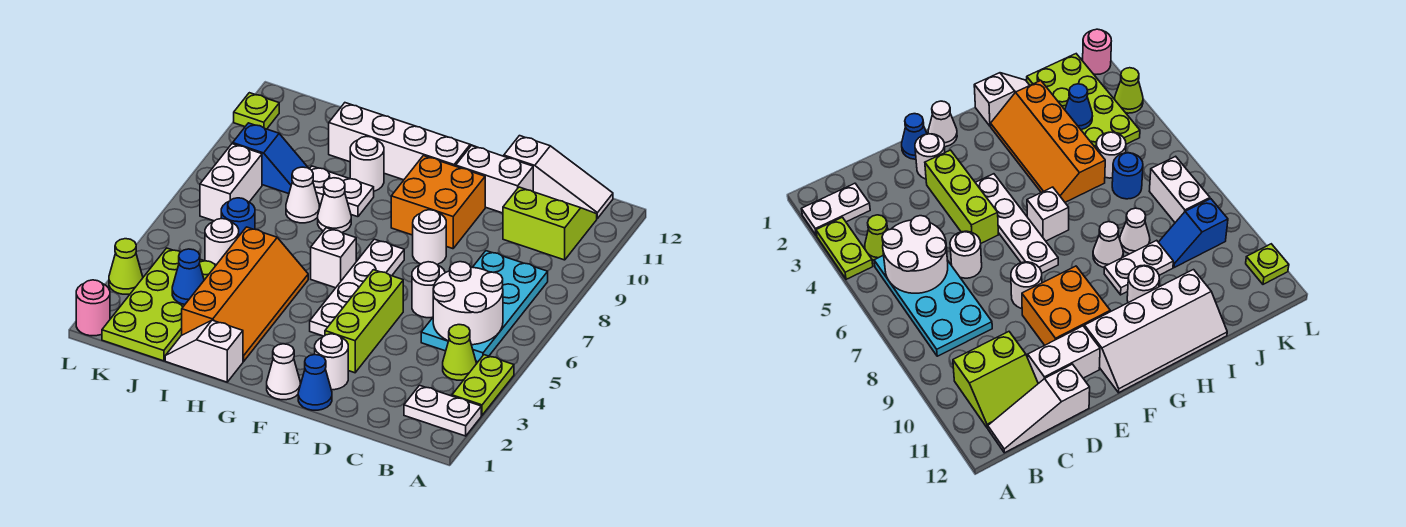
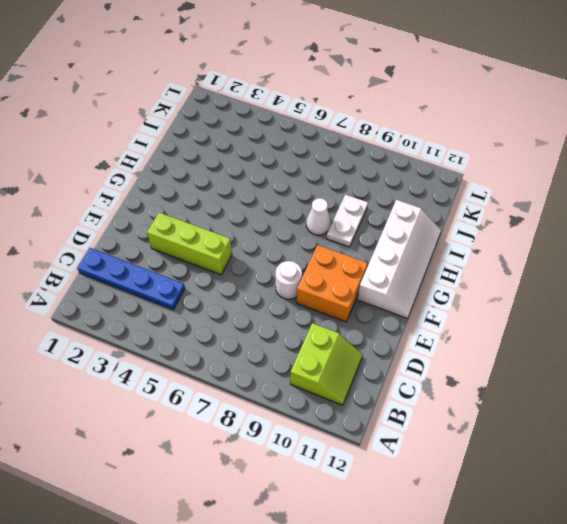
blue plate C1:C4 level 1 -> none
none -> white plate A2:B2 level 1
none -> lime plate A3:A4 level 1
none -> lime cone B4 level 1
none -> cyan plate B5:C8 level 1

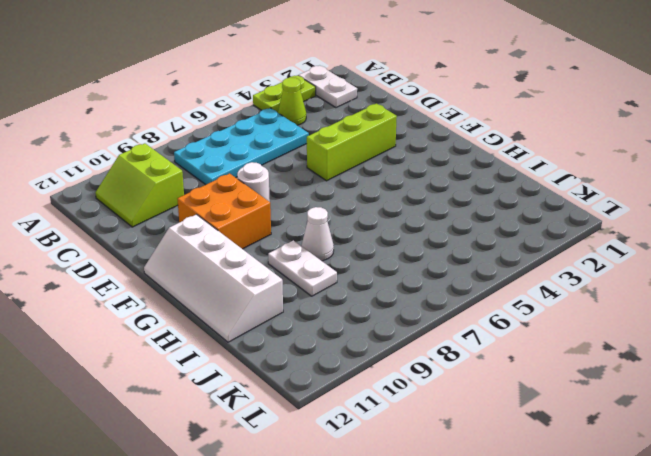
none -> white slope B12:D12 level 1 top D
none -> white round brick D6 level 1
none -> white brick D11:E11 level 1
none -> blue cone E1 level 1

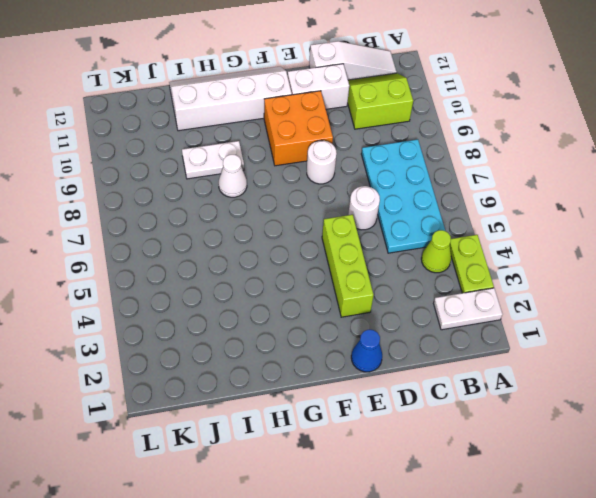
none -> white round brick E2 level 1
none -> white cone F1 level 1
none -> white plate F4:F7 level 1
none -> white brick G6 level 1

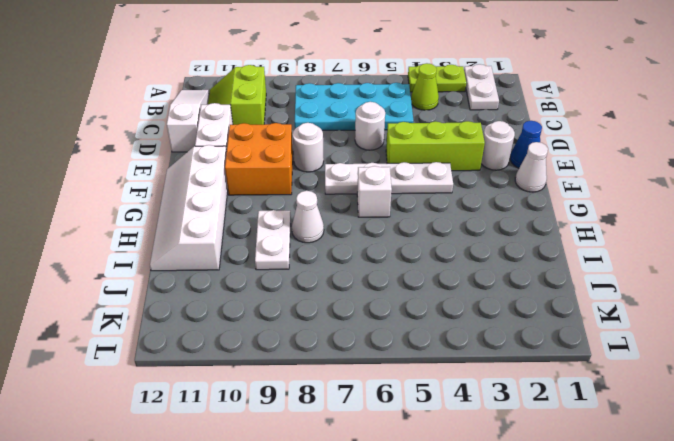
none -> white slope H1:I1 level 1 top H
none -> orange slope H2:I5 level 1 top I
none -> white round brick H10 level 1
none -> white cone I8 level 1

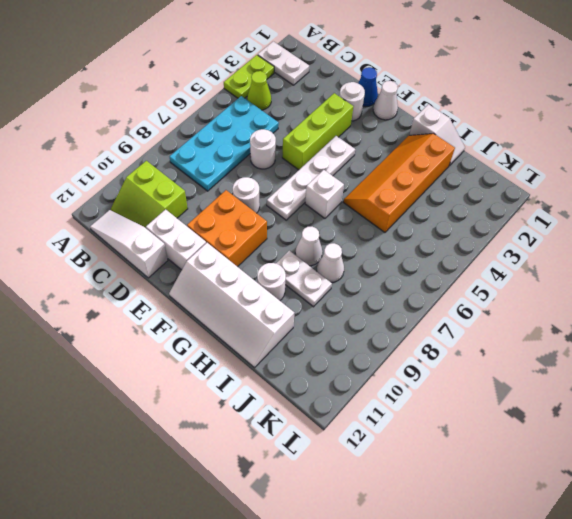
none -> lime plate J1:K4 level 1
none -> white round brick J5 level 1
none -> blue round brick J6 level 1
none -> blue slope J9:K9 level 1 top K

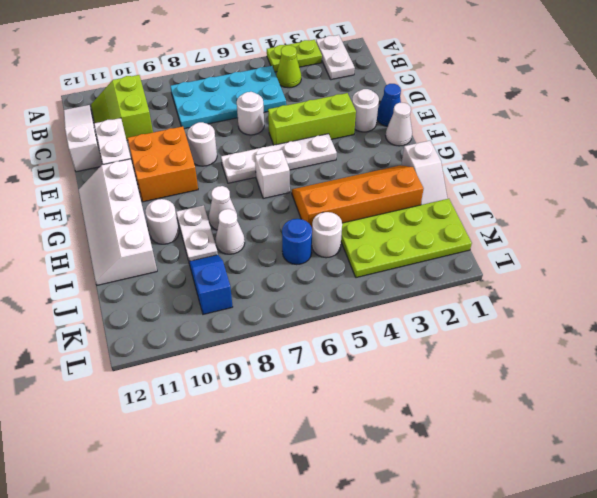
none -> white brick K7:K8 level 1
none -> pink round brick L1 level 1
none -> lime cone L3 level 1
none -> lime plate L11 level 1

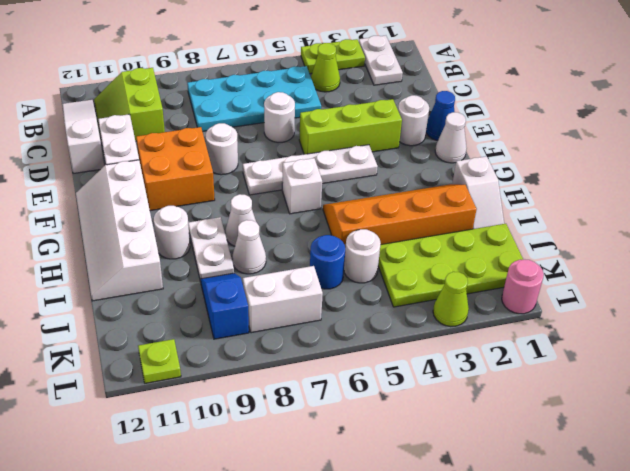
none -> white round brick B5:C6 level 2
none -> blue cone J3 level 2

